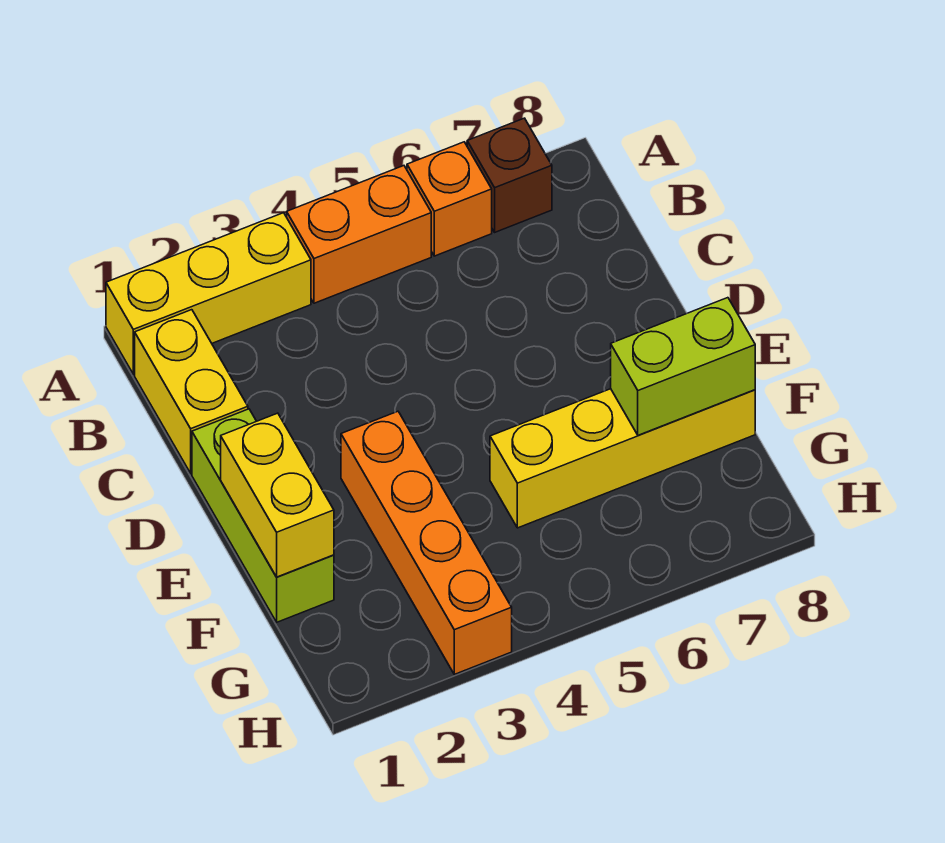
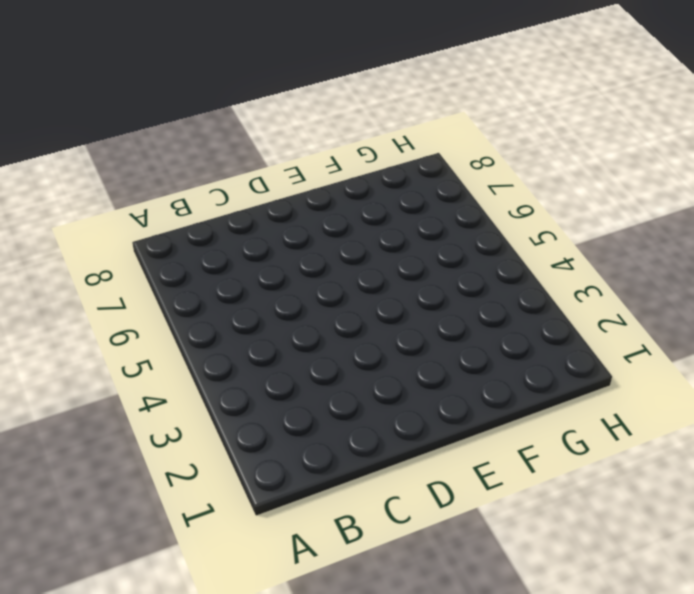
none -> yellow brick A1:A3 level 1
none -> orange brick A4:A5 level 1

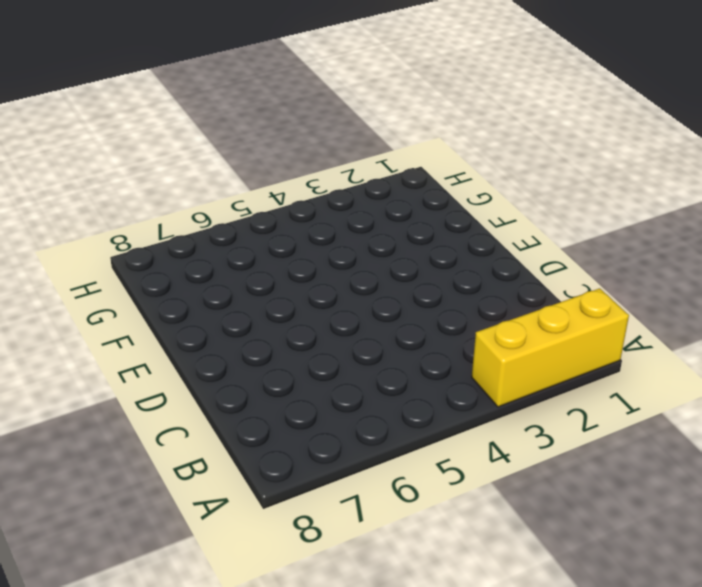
none -> orange brick A4:A5 level 1
none -> orange brick A6 level 1

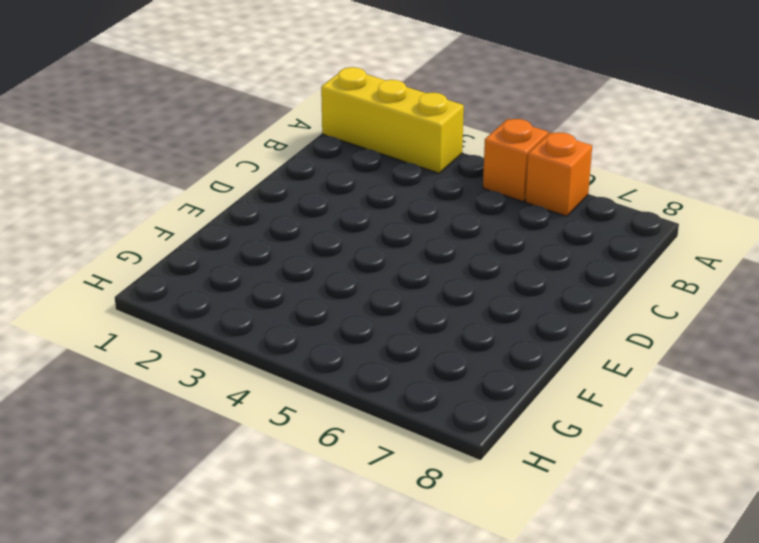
orange brick A5 level 1 -> orange brick A4:A5 level 1
none -> brown brick A7 level 1
none -> yellow brick B1:C1 level 1

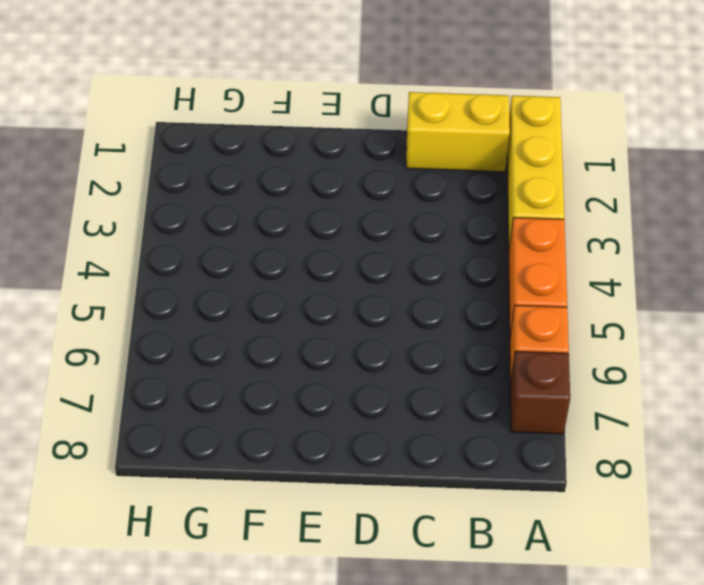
none -> lime brick D1:F1 level 1
none -> orange brick E3:H3 level 1

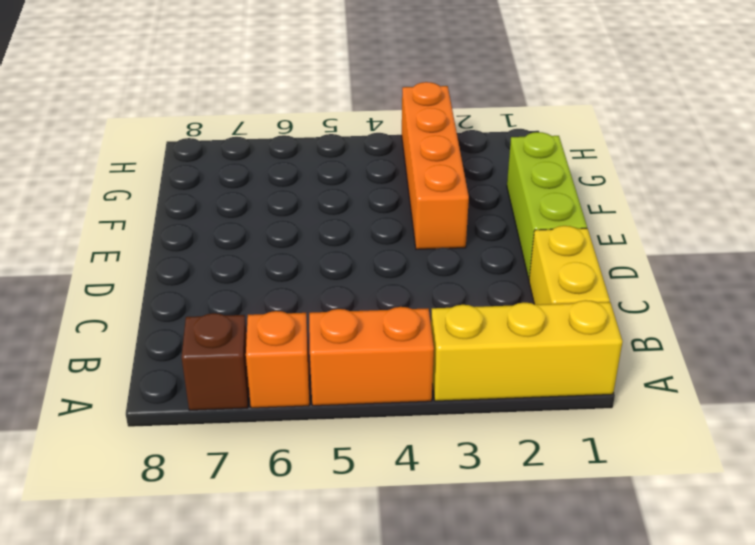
none -> yellow brick F5:F8 level 1
none -> yellow brick E1:F1 level 2

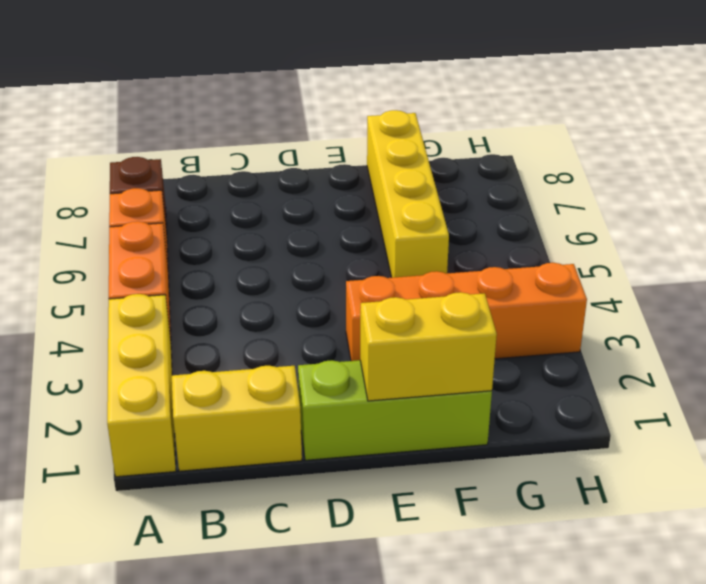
none -> lime brick F7:F8 level 2

